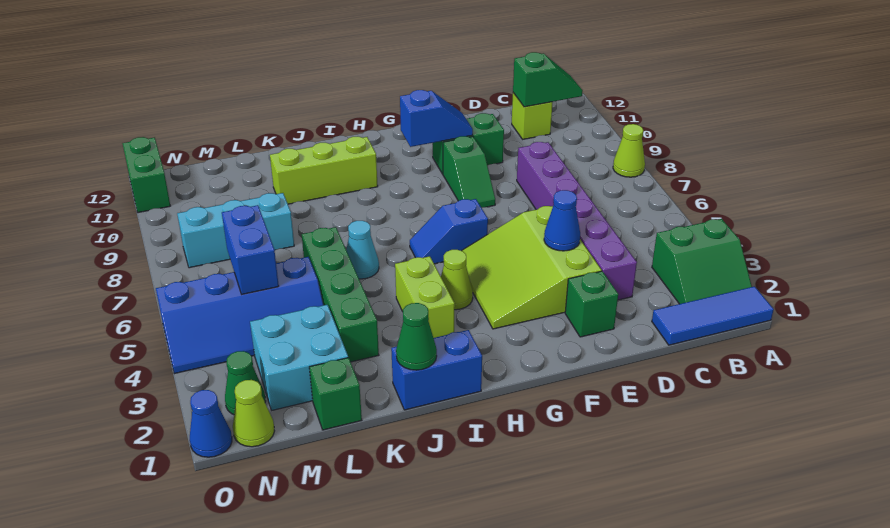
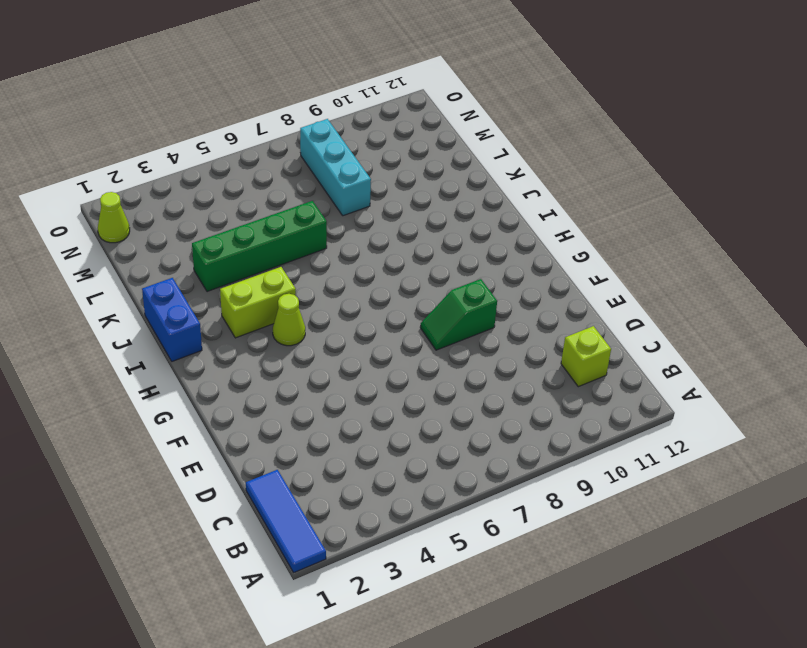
none -> green slope A2:B3 level 1 top 3
none -> lime cone A8 level 1
none -> purple brick D3:D8 level 1

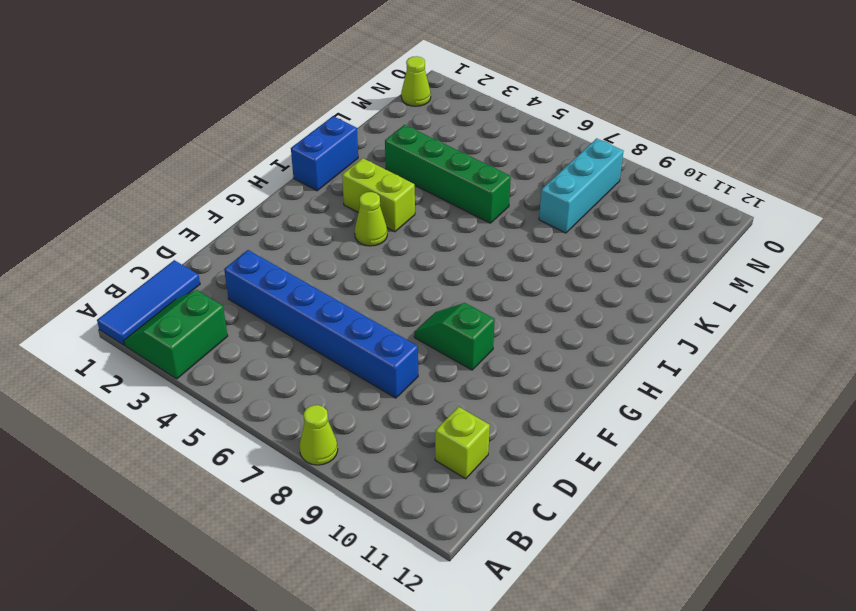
blue brick D3:D8 level 1 -> purple brick D3:D8 level 1
none -> green brick E2 level 1
none -> lime slope E3:G5 level 1 top E
none -> green brick E10:F10 level 1

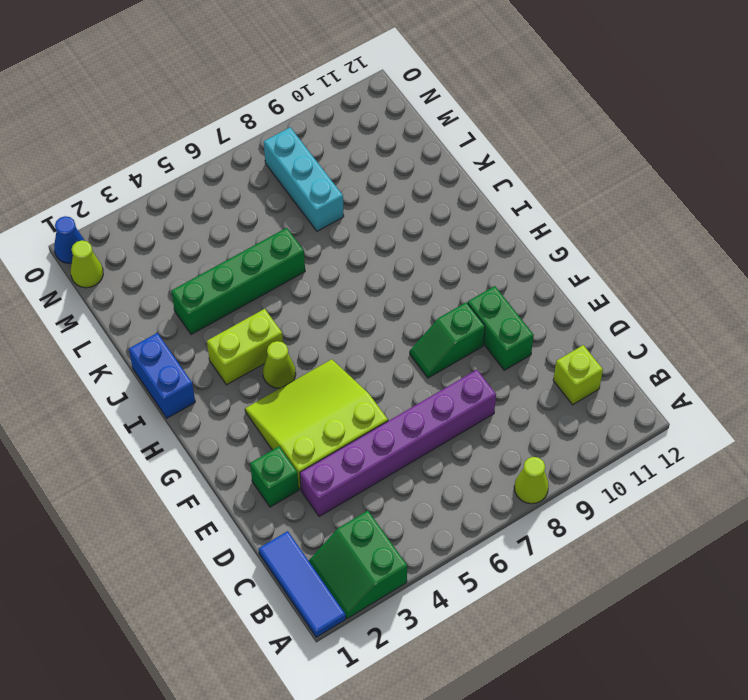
none -> blue slope G6:H6 level 1 top G
none -> lime brick I10:K10 level 1
none -> cyan cone J6 level 1

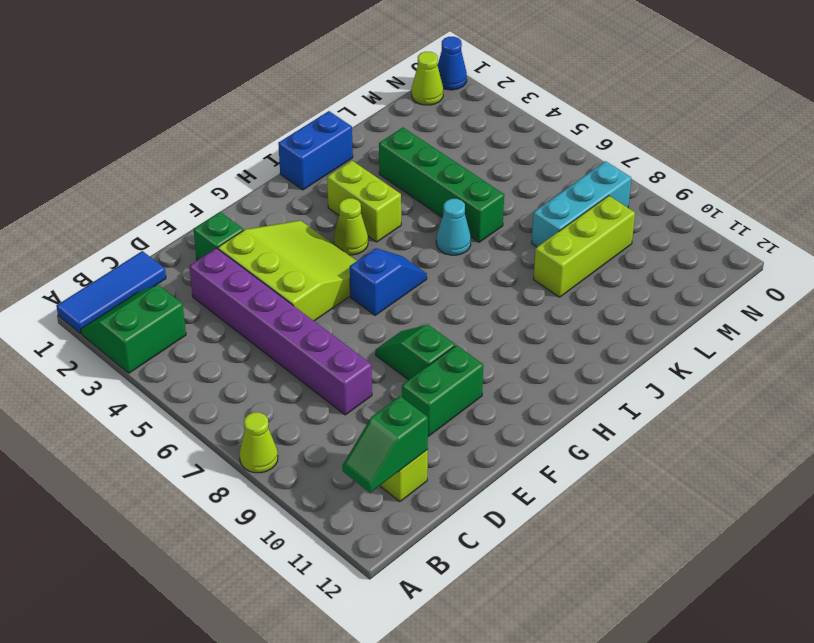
lime brick K9:M9 level 1 -> lime brick I10:K10 level 1
none -> green brick L1 level 1
none -> cyan brick L2:M3 level 1
none -> blue slope L4:O5 level 1 top 5

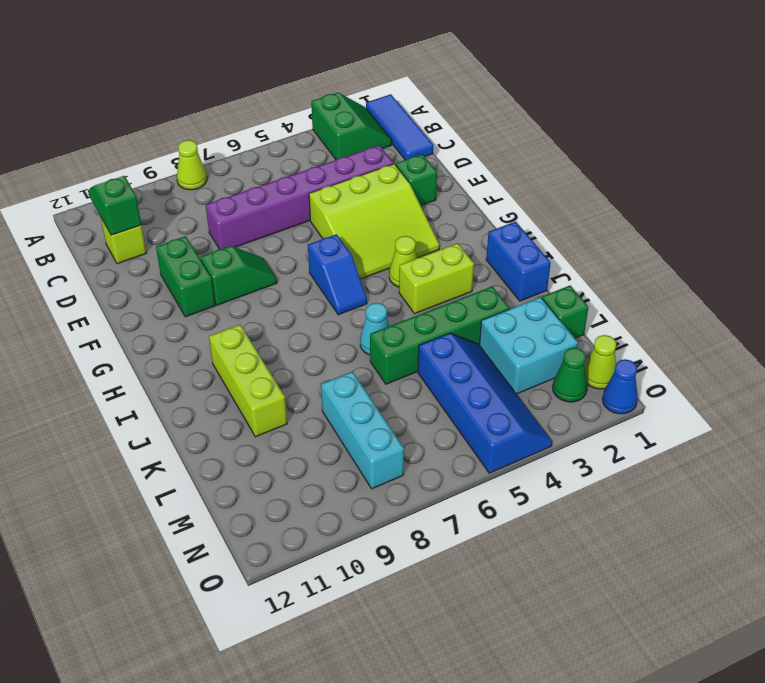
none -> green brick O11:O12 level 1
none -> blue cone E4 level 2
none -> blue slope F10:G10 level 2 top G

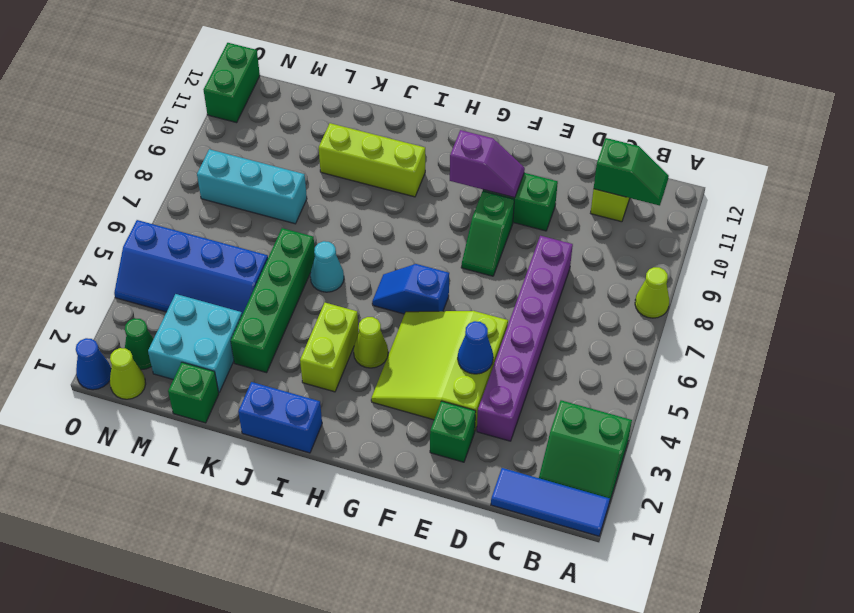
purple slope F10:G10 level 2 top G -> blue slope F10:G10 level 2 top G
none -> green cone J1 level 2
none -> blue brick M5:M6 level 2

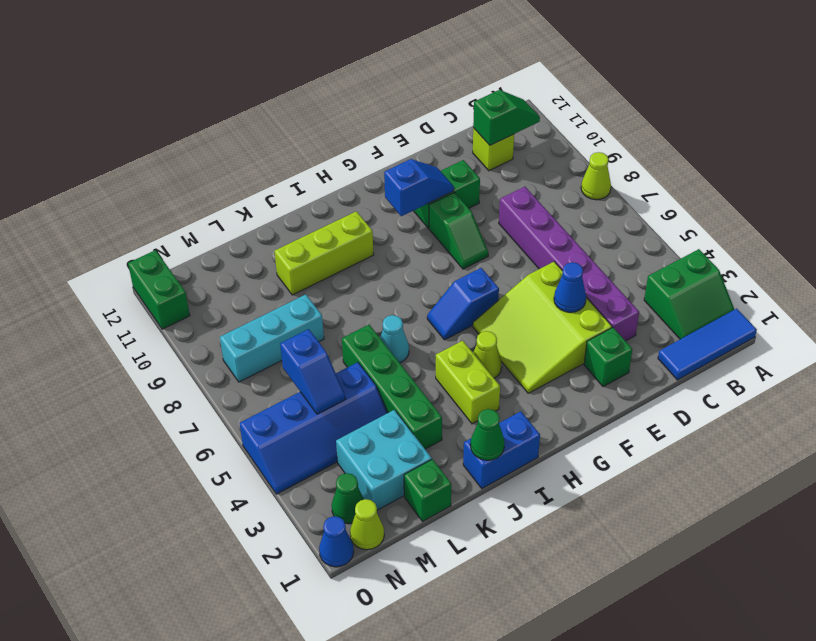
blue slope M5:M6 level 2 top 6 -> blue brick M5:M6 level 2

